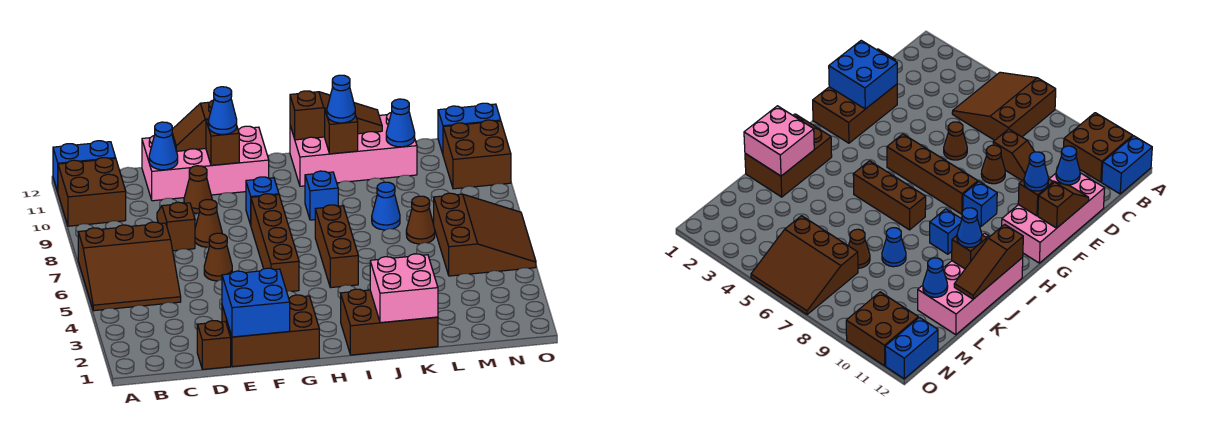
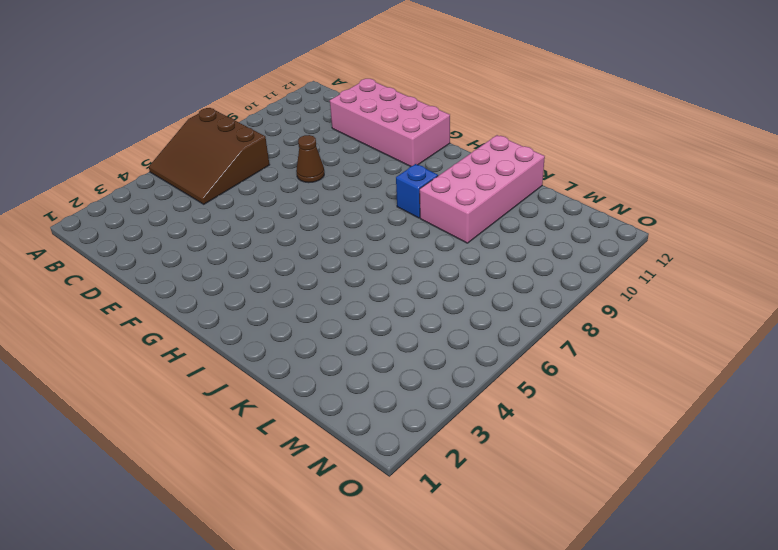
pink brick J9:K12 level 1 -> pink brick I11:L12 level 1
none -> brown brick A10:B11 level 1
none -> blue brick A12:B12 level 1
none -> brown brick D1 level 1
none -> brown slope D8:D9 level 1 top 8

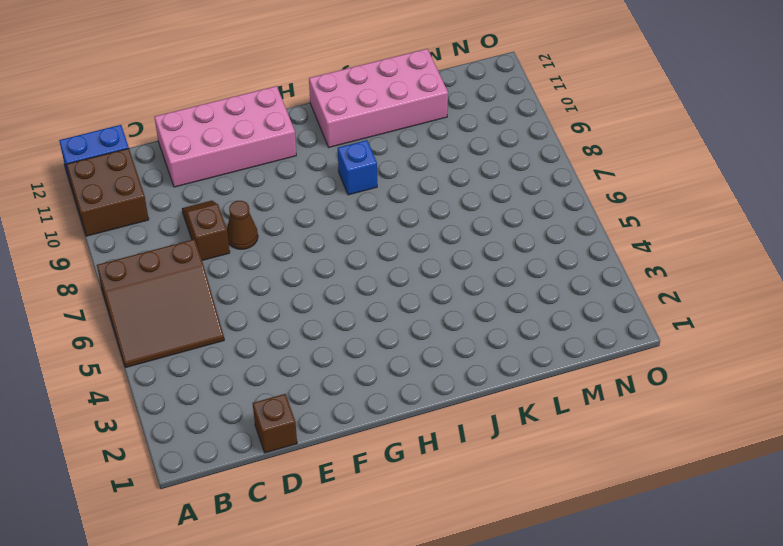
none -> brown brick E1:G2 level 1
none -> brown cone E6 level 1
none -> brown cone E10 level 1
none -> brown brick G5:G8 level 1

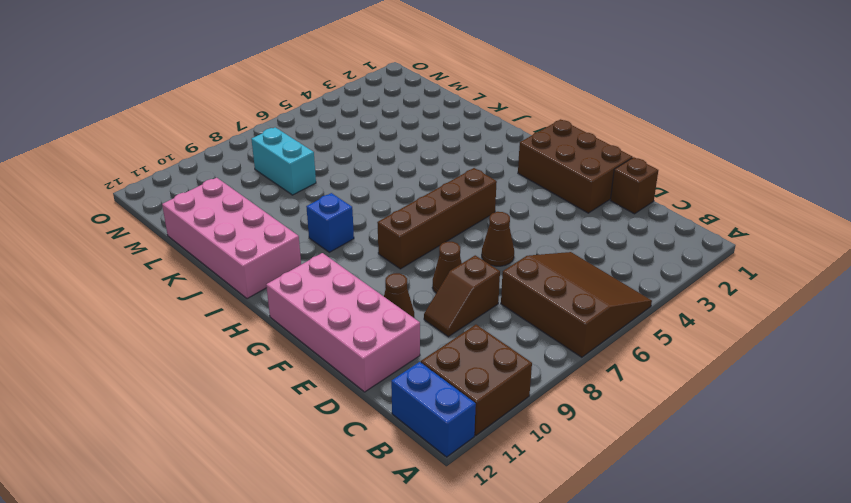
cyan brick L8:M8 level 1 -> none
none -> blue brick G9 level 1
none -> brown brick I1:K2 level 1
none -> brown brick I5:I7 level 1
none -> blue cone K8 level 1

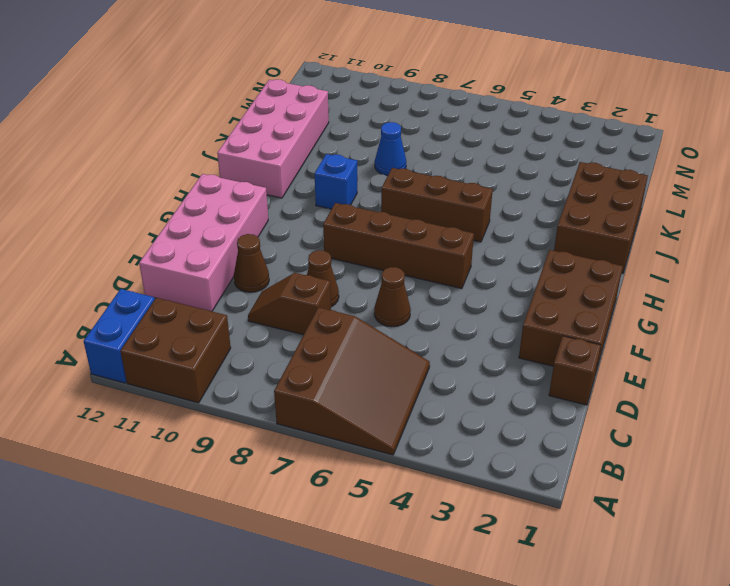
none -> blue brick G9 level 1
none -> brown cone L7 level 1
none -> brown slope M5:O7 level 1 top M
none -> brown brick N10:O11 level 1

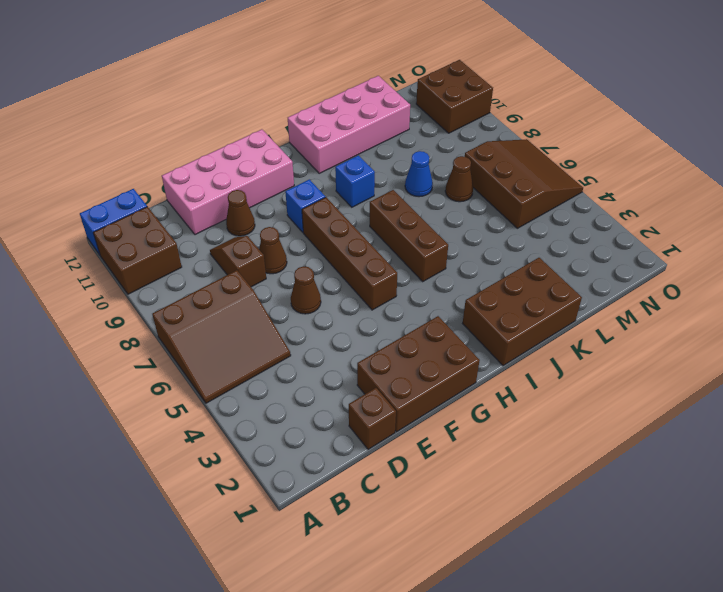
none -> blue brick N12:O12 level 1
none -> blue cone D11 level 2
none -> blue brick E1:F2 level 2
none -> brown slope E12:F12 level 2 top F

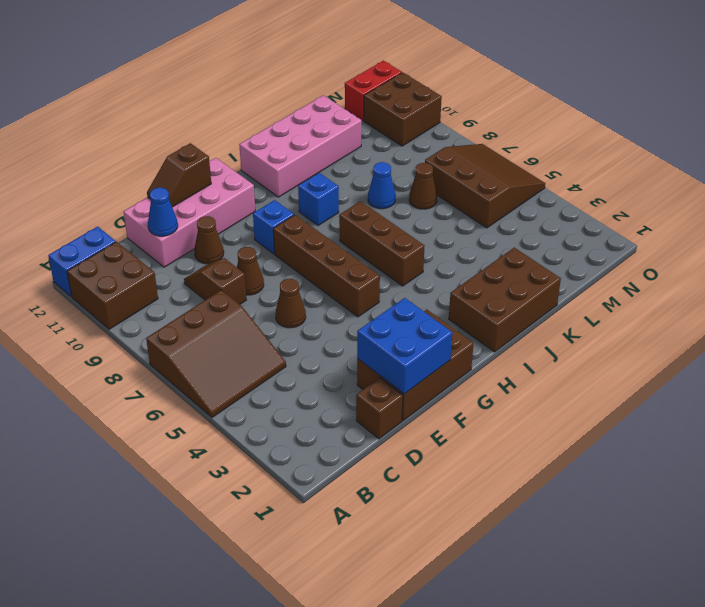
red brick N12:O12 level 1 -> blue brick N12:O12 level 1
none -> brown brick F11 level 2
none -> brown slope I12:K12 level 2 top I
none -> pink brick J1:K2 level 2
none -> brown brick J11 level 2

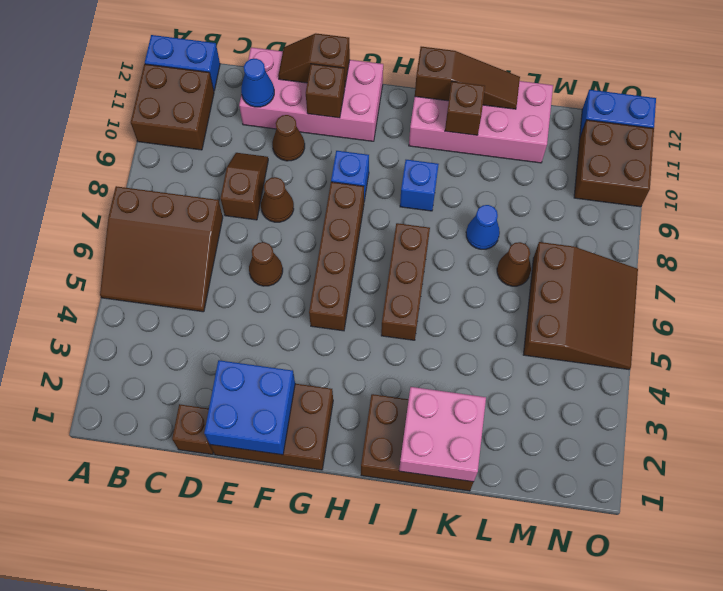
none -> blue cone L11 level 2
none -> blue cone F11 level 3
none -> blue cone J11 level 3

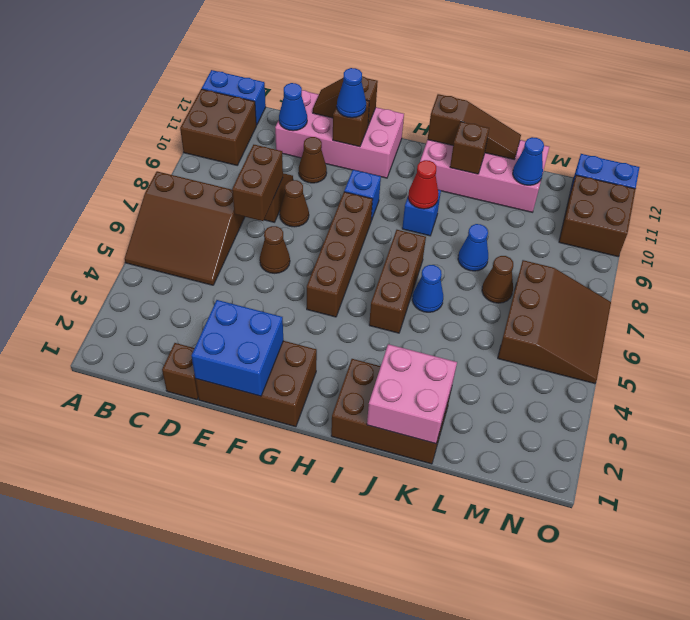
brown brick D7:D8 level 2 -> none
red cone I9 level 2 -> none
blue cone J6 level 1 -> blue cone J11 level 3

